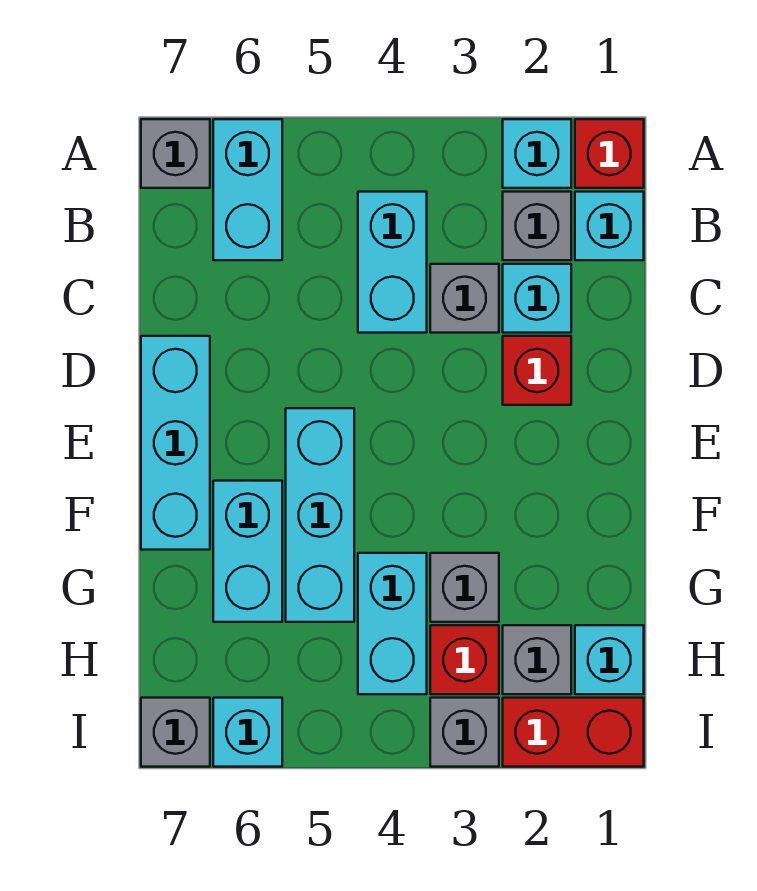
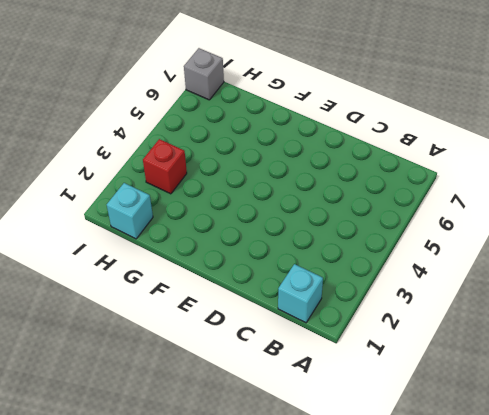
none -> red brick A1 level 1
none -> cyan brick A2 level 1
none -> cyan brick A6:B6 level 1

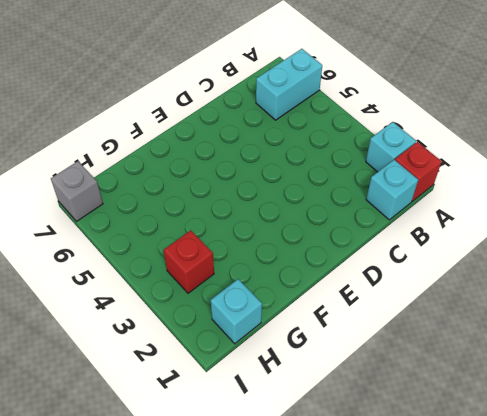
none -> grey brick A7 level 1
none -> grey brick B2 level 1
none -> cyan brick B4:C4 level 1

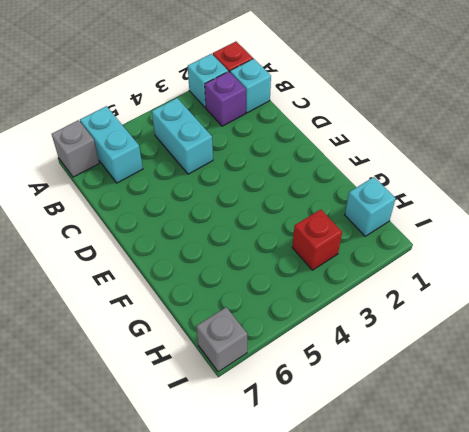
purple brick B2 level 1 -> grey brick B2 level 1
none -> cyan brick C2 level 1
none -> grey brick C3 level 1
none -> red brick D2 level 1

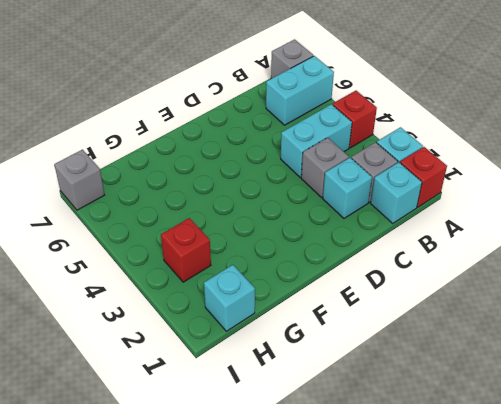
red brick A4 level 1 -> red brick D2 level 1
none -> cyan brick D7:F7 level 1
none -> cyan brick E5:G5 level 1
none -> cyan brick F6:G6 level 1

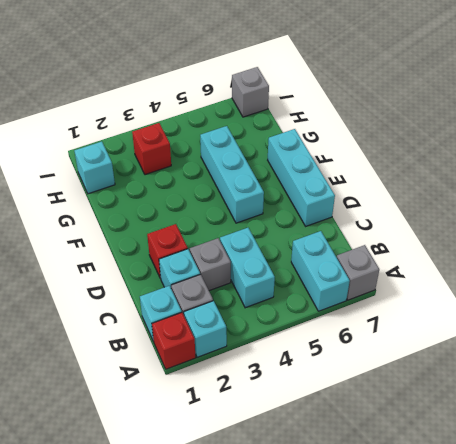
none -> cyan brick F6:G6 level 1
none -> grey brick G3 level 1
none -> cyan brick G4:H4 level 1

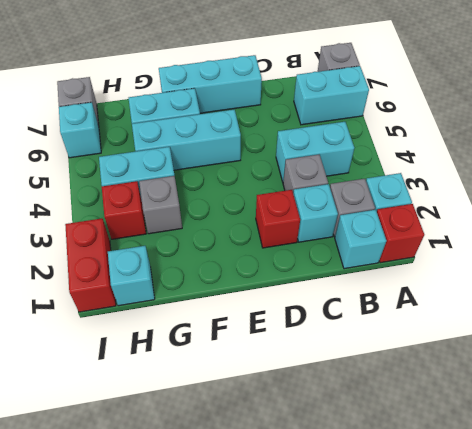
none -> grey brick H2 level 1
none -> grey brick I3 level 1

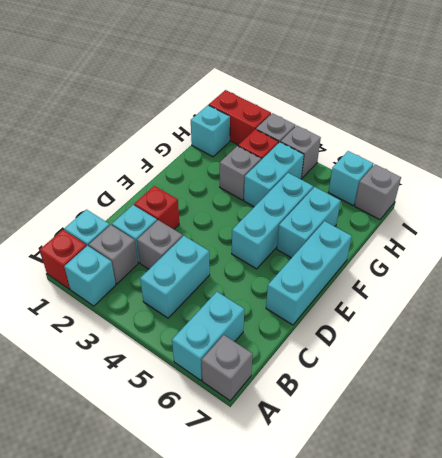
grey brick I4 level 1 -> grey brick H2 level 1

